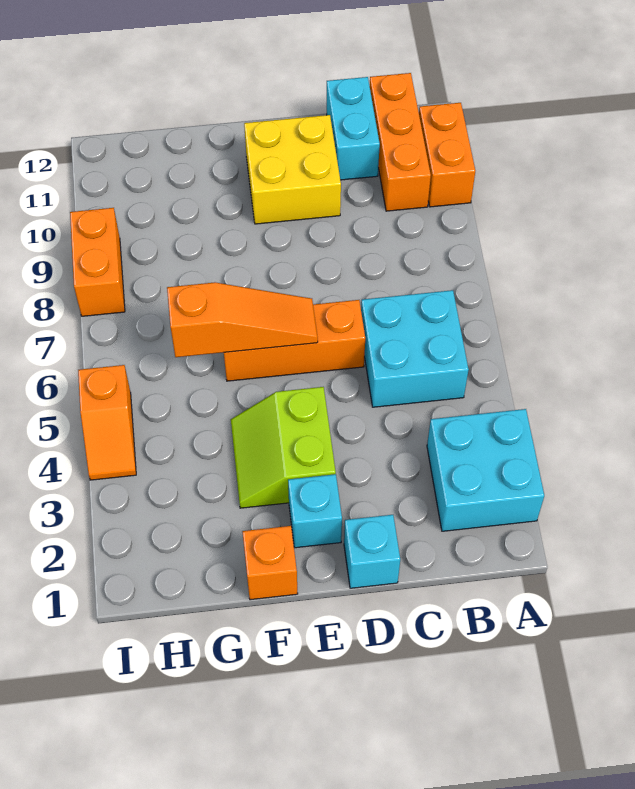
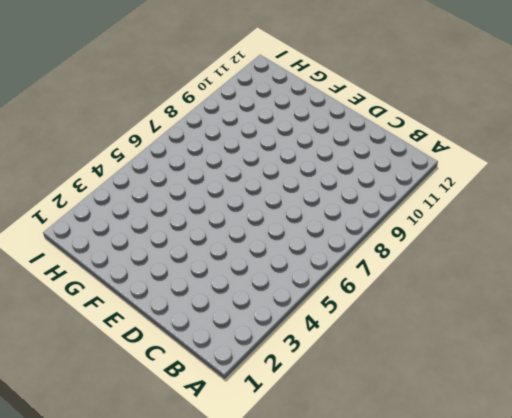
none -> cyan brick A2:B3 level 1
none -> orange brick A10:A11 level 1
none -> cyan brick B5:C6 level 1

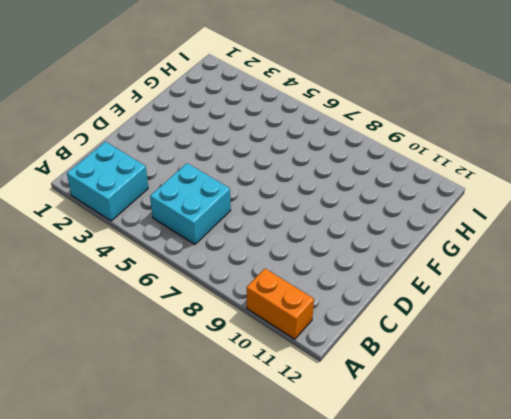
none -> orange brick B10:B12 level 1
none -> cyan brick C11:C12 level 1
none -> cyan brick D1 level 1

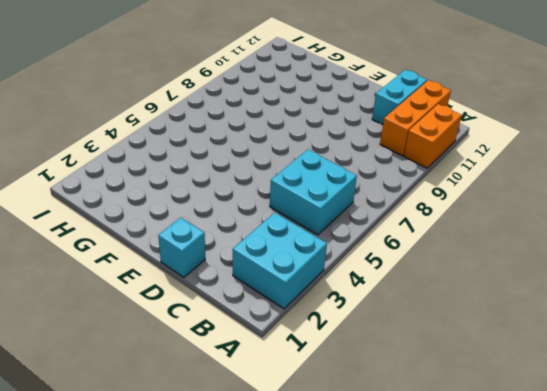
none -> orange brick D6:F6 level 1
none -> yellow brick D10:E11 level 1
none -> cyan brick E2 level 1

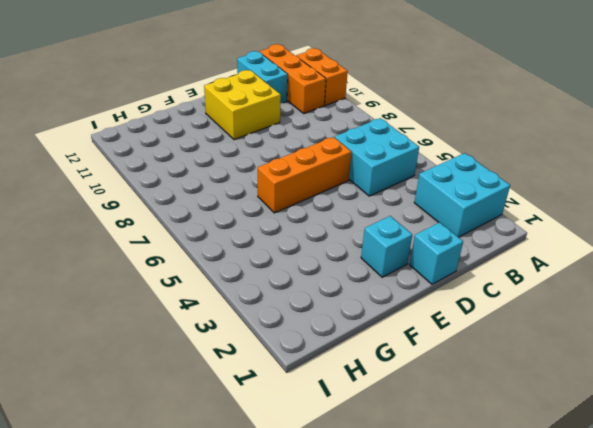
none -> lime slope E3:F4 level 1 top E
none -> orange brick F1 level 1
none -> orange slope I4:I5 level 1 top 5

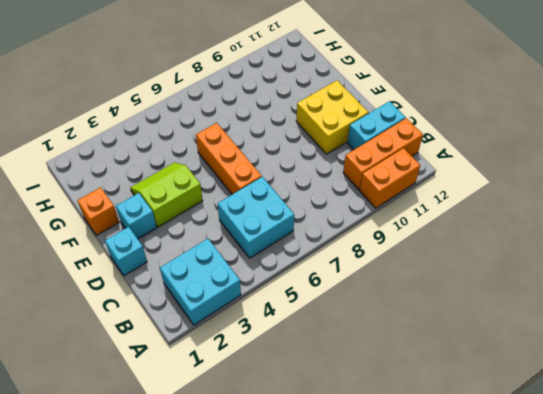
none -> orange slope I4:I5 level 1 top 5
none -> orange brick I8:I9 level 1
none -> orange slope E6:G6 level 2 top G

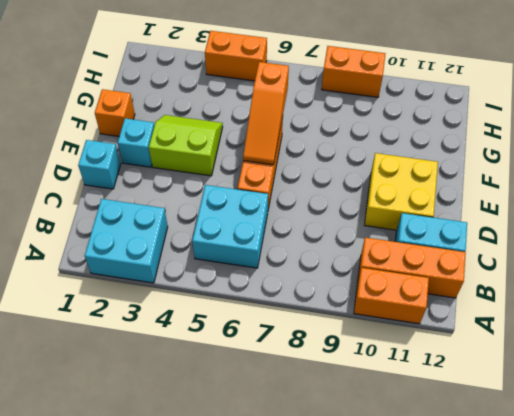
orange brick I4:I5 level 1 -> orange slope I4:I5 level 1 top 5

